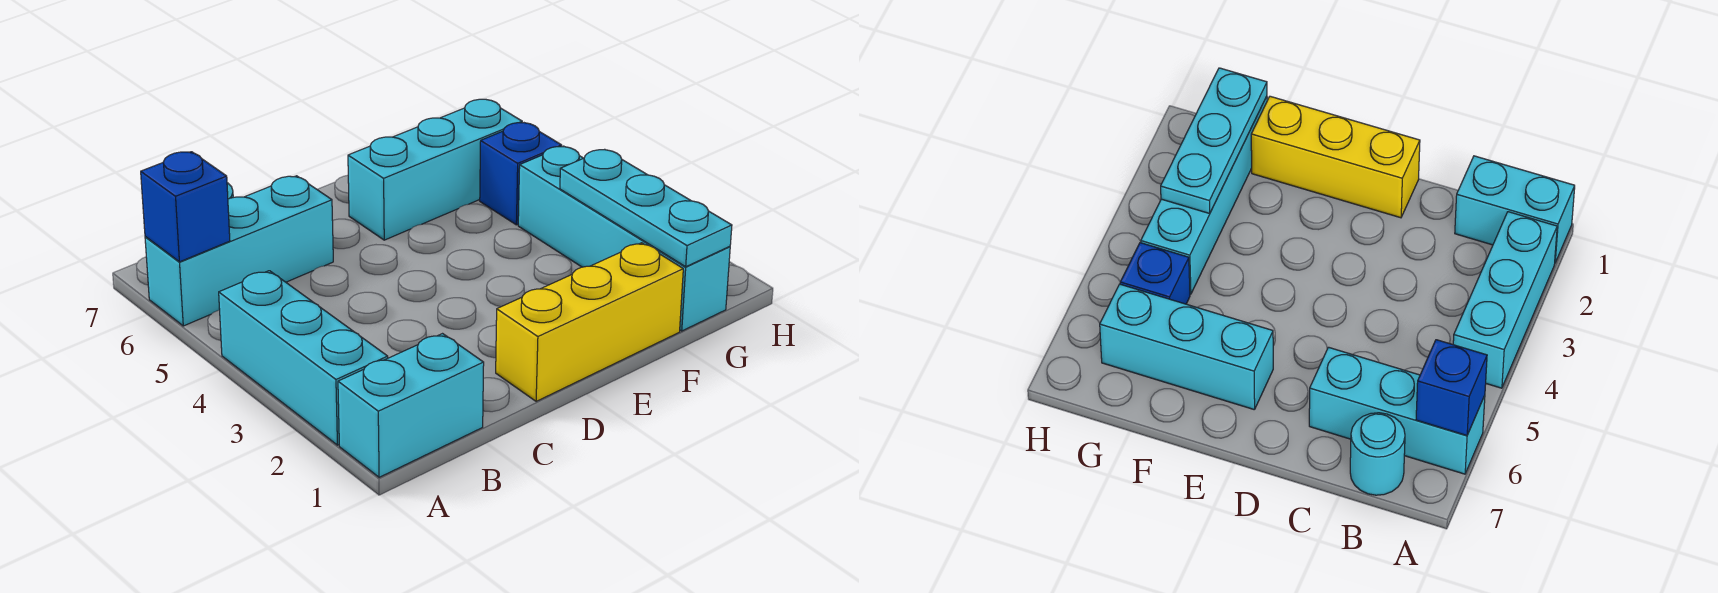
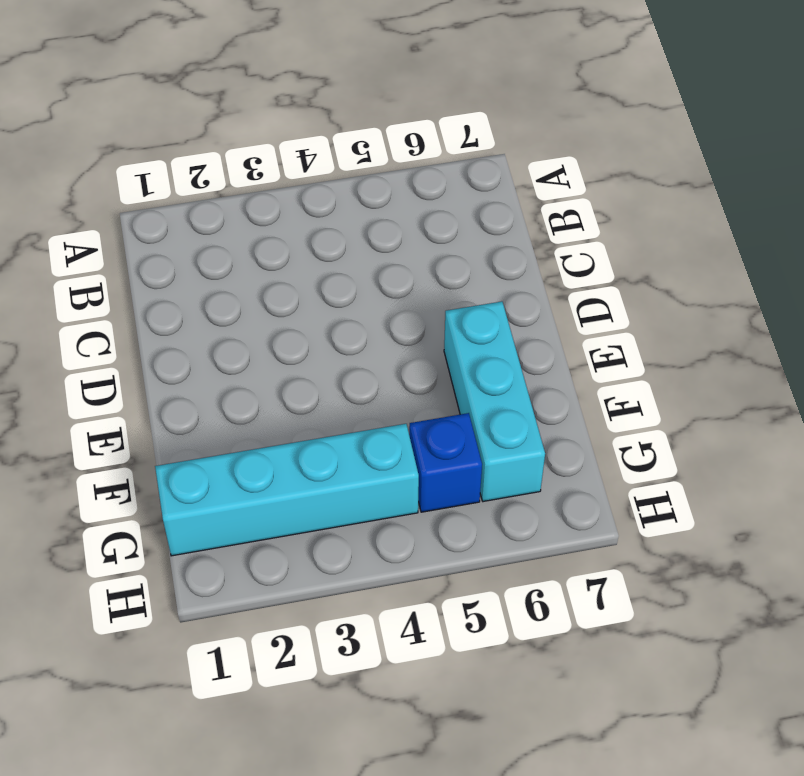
none -> cyan brick A1:B1 level 1
none -> cyan brick A2:A4 level 1

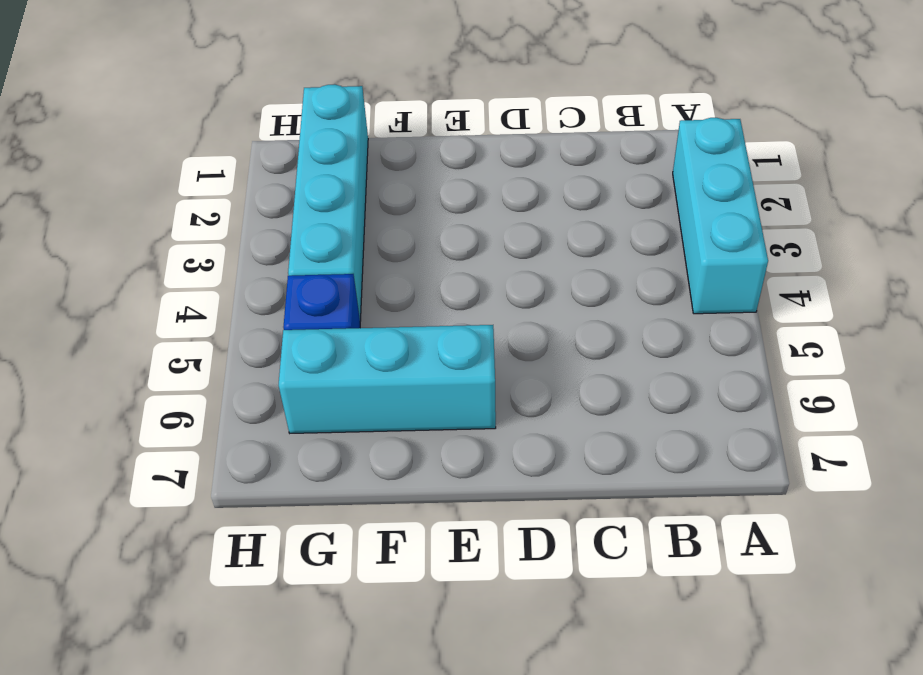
none -> cyan brick A1:B1 level 1
none -> cyan brick A6:C6 level 1

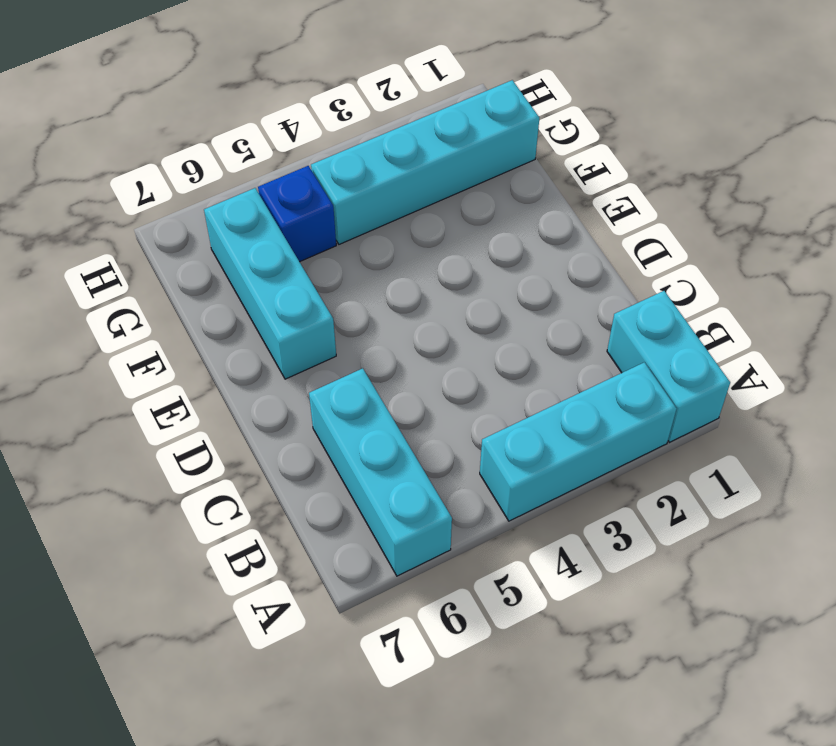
none -> cyan round brick B7 level 1
none -> yellow brick D1:F1 level 1

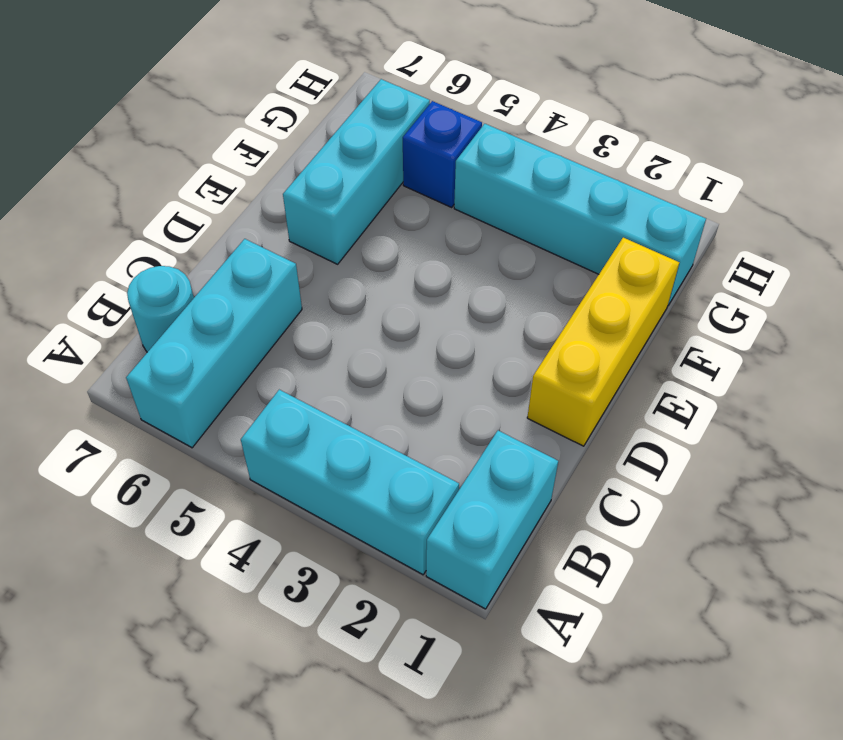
none -> blue brick A6 level 2
none -> cyan plate G1:G3 level 2

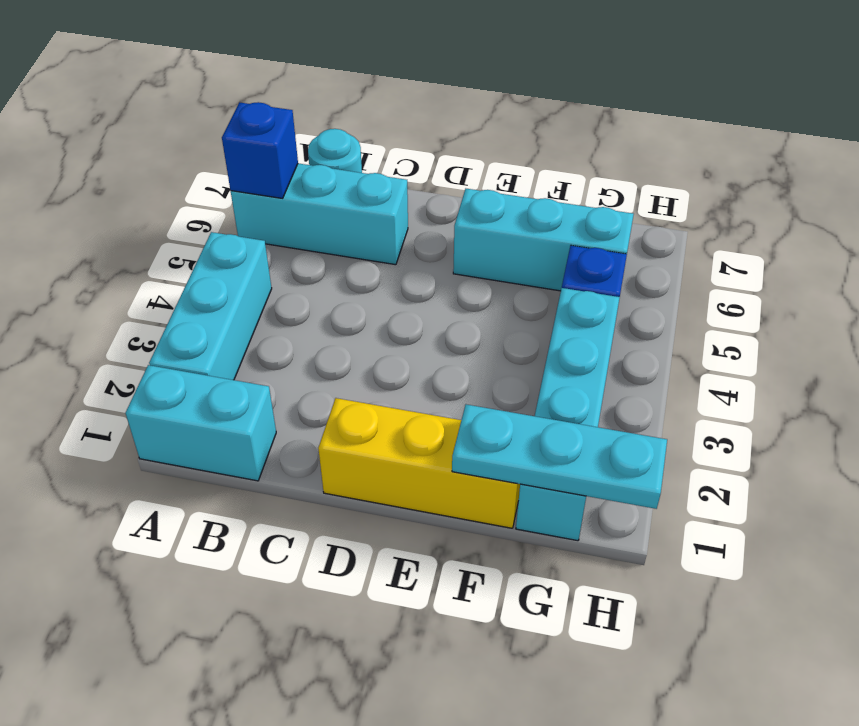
cyan plate F1:H1 level 2 -> cyan plate G1:G3 level 2

